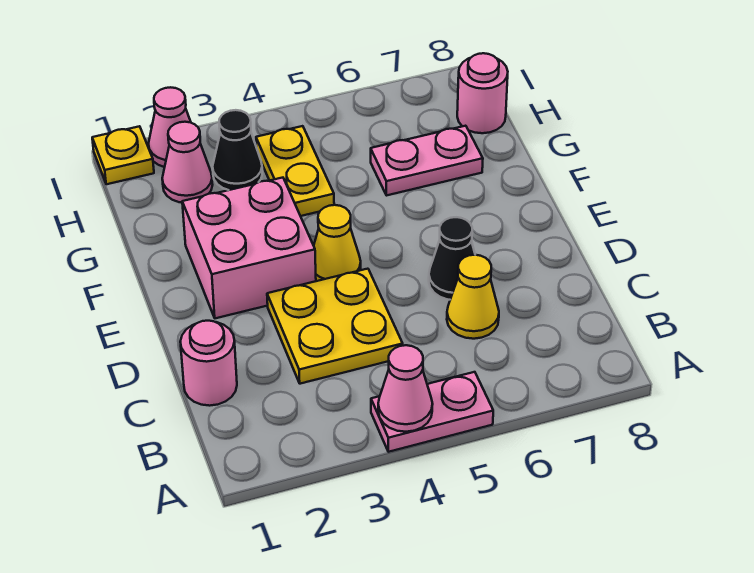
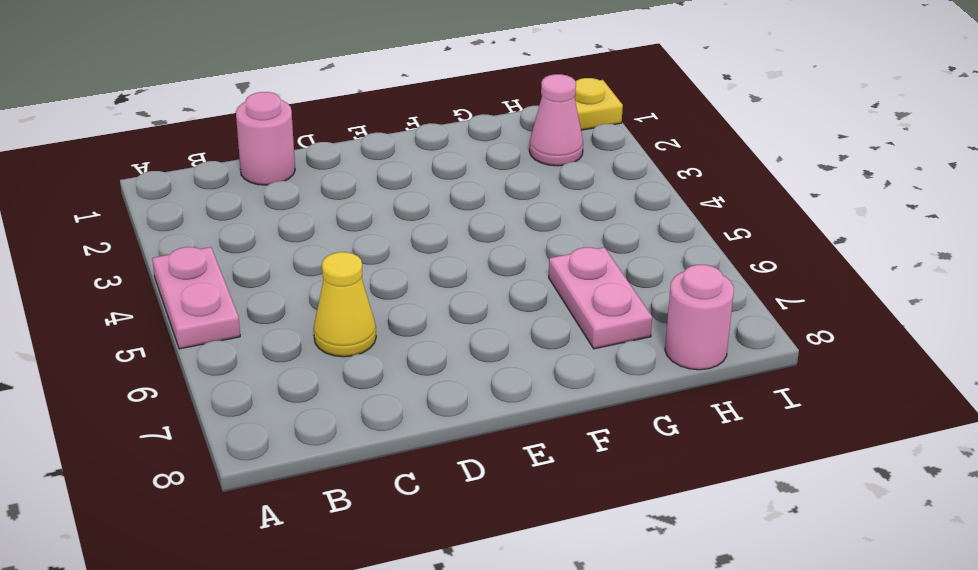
none -> yellow plate C3:D4 level 1
none -> black cone D6 level 1
none -> pink brick E2:F3 level 1

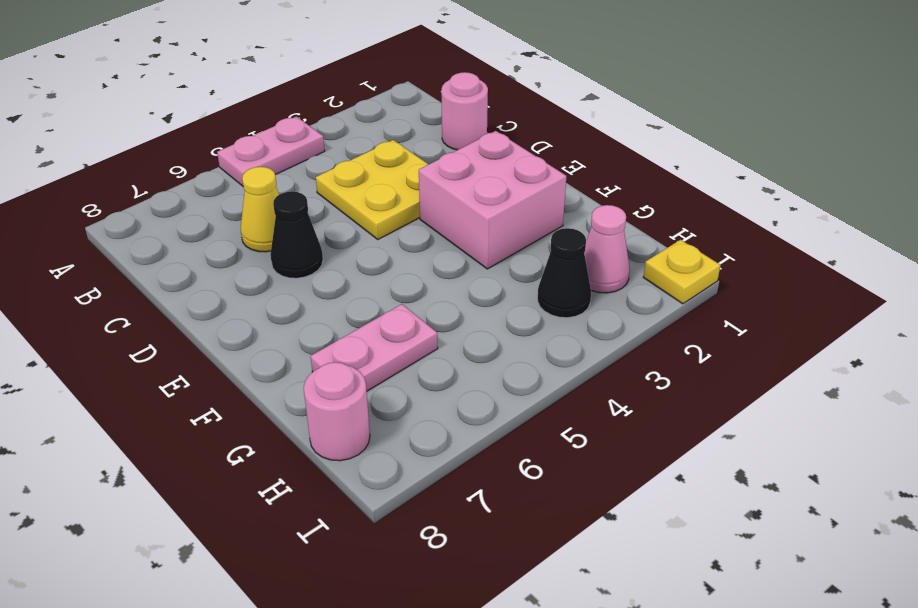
none -> yellow cone E4 level 1
none -> yellow plate G4:H4 level 1
none -> pink cone I2 level 1

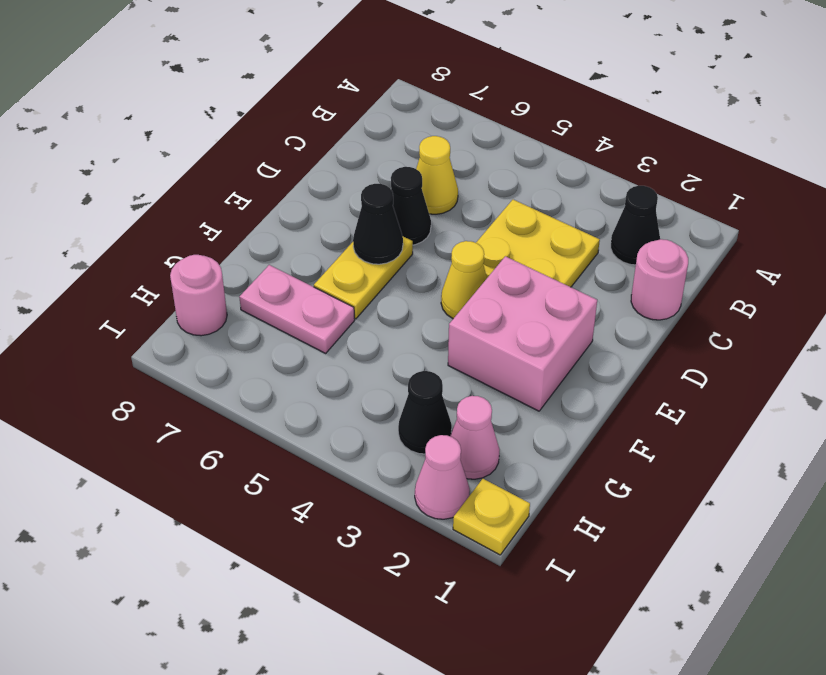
black cone B2 level 1 -> none
yellow plate E6:F6 level 1 -> yellow plate G4:H4 level 1
black cone E6 level 2 -> none
none -> pink plate A4:A5 level 1
none -> pink cone A4 level 2

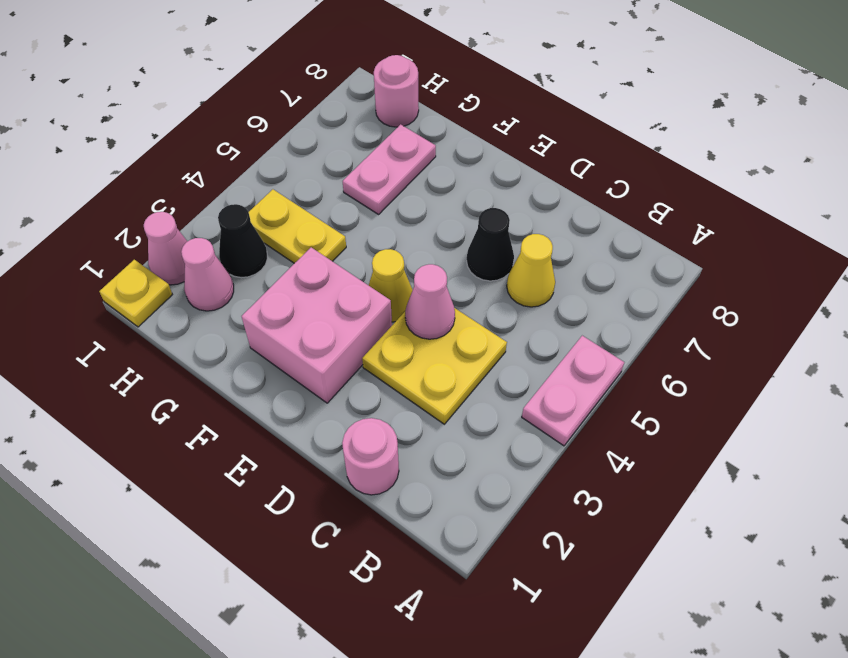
pink cone D4 level 2 -> pink cone A4 level 2

